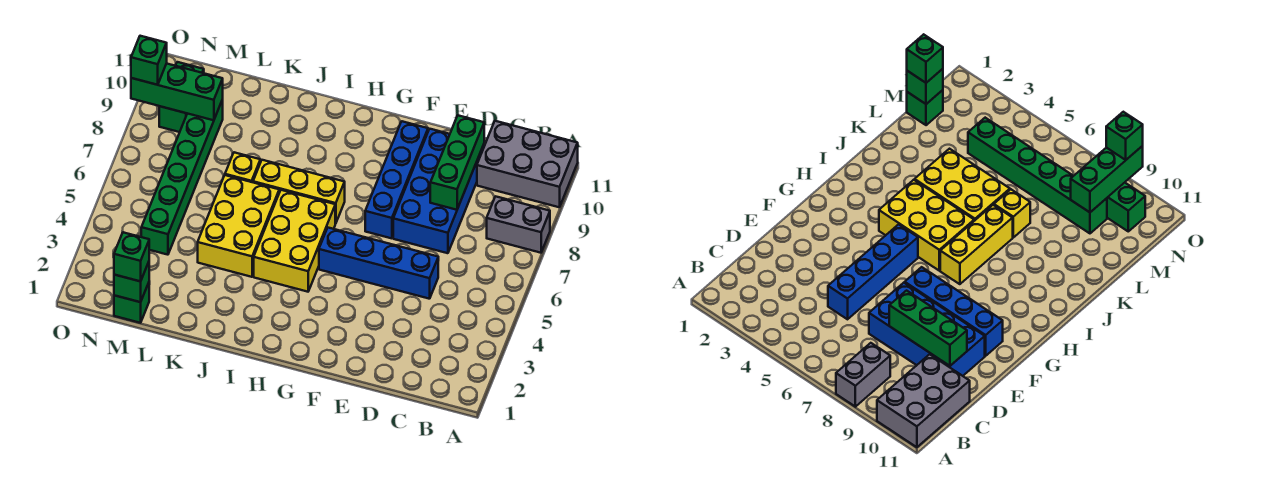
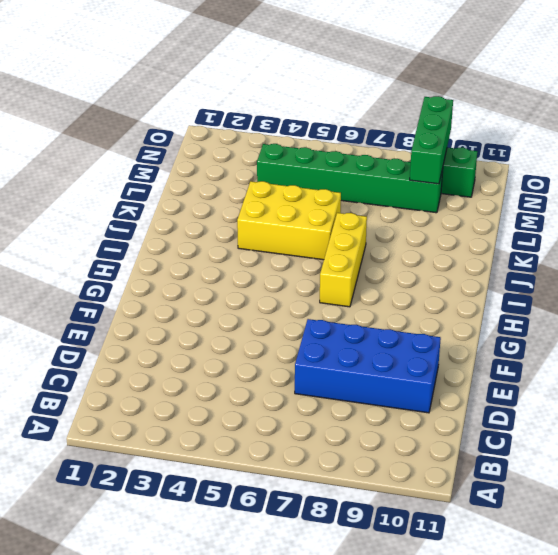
none -> grey brick A8:B8 level 1
none -> grey brick A10:C11 level 1
none -> blue brick D5:G5 level 1

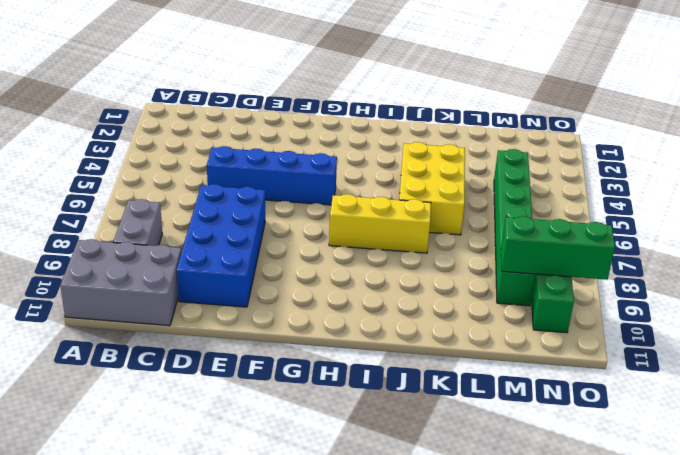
grey brick B8:B9 level 1 -> grey brick A8:B8 level 1
none -> blue brick F7:F10 level 1
none -> yellow brick H4:I6 level 1
none -> yellow brick K7 level 1

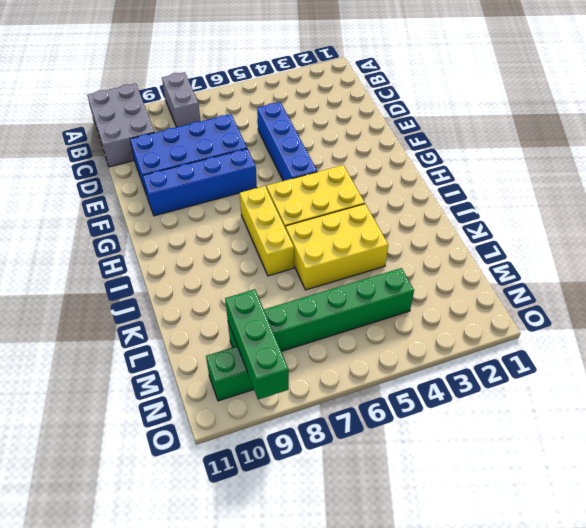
none -> yellow brick K7 level 1
none -> green brick M1 level 1
none -> green brick D8:D10 level 2

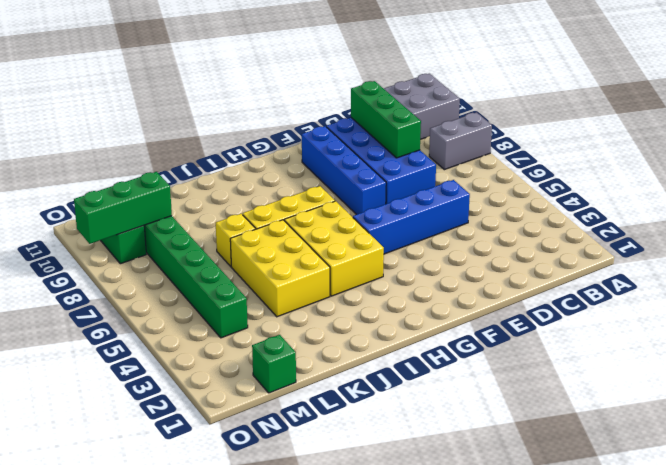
none -> green brick M1 level 2
none -> green brick M1 level 3
none -> green brick O9 level 3

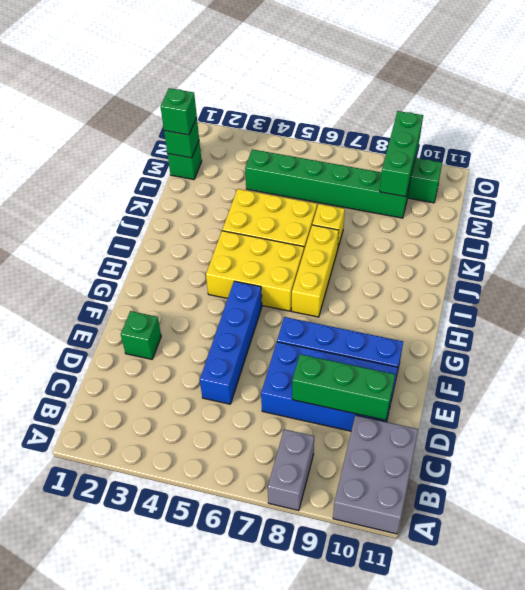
green brick E2 level 1 -> green brick O9 level 3

